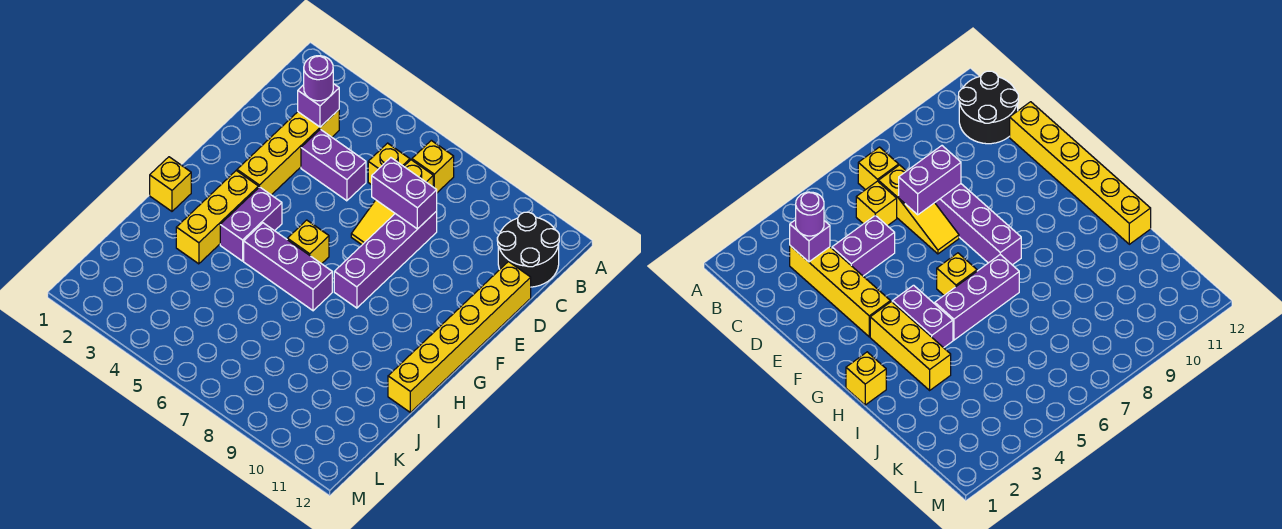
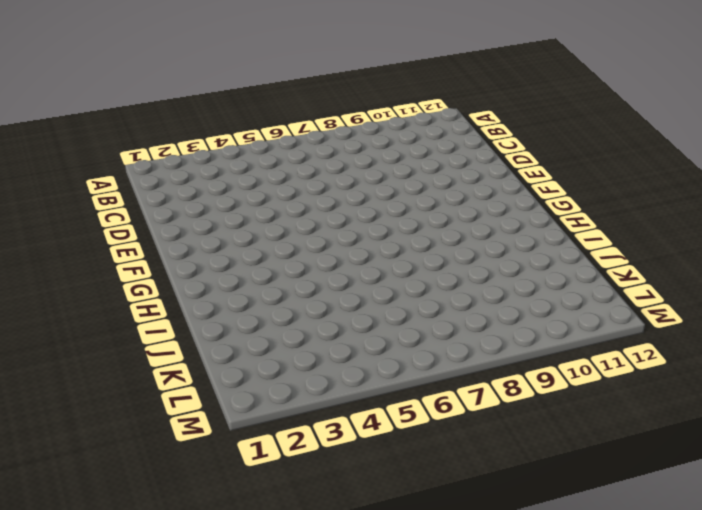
none -> yellow brick B7 level 1
none -> black round brick B11:C12 level 1
none -> yellow brick C3:F3 level 1

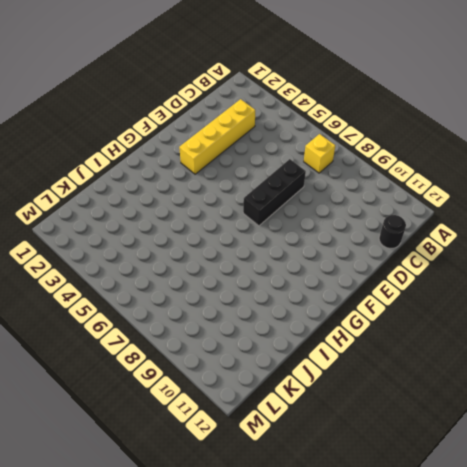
black round brick C12 level 1 -> black round brick B11:C12 level 1
black brick D7:F7 level 1 -> yellow slope C7:E7 level 1 top C
none -> yellow brick C6 level 1
none -> purple brick D4:D5 level 1
none -> purple brick D8:G8 level 1

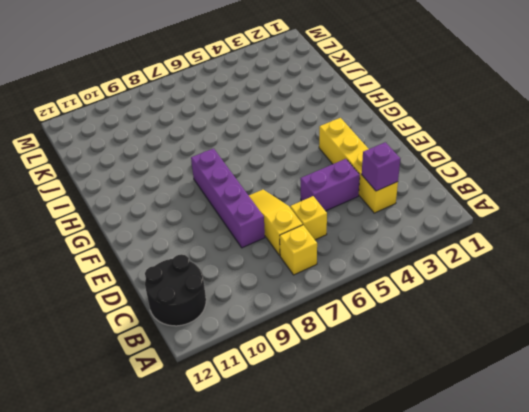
none -> yellow brick D12:I12 level 1
none -> yellow brick G3:I3 level 1
none -> purple brick G4:H4 level 1

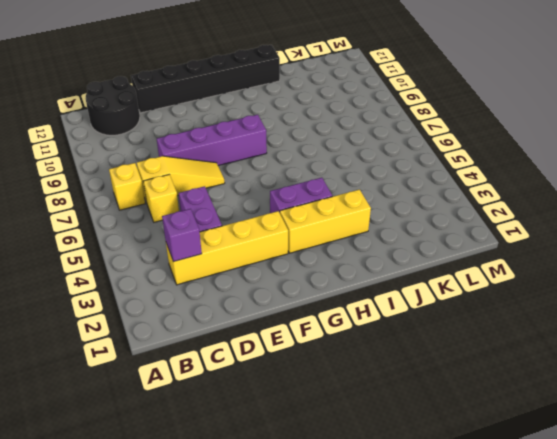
black brick D12:I12 level 1 -> yellow brick D12:I12 level 1
none -> yellow brick G6 level 1
none -> yellow brick H1 level 1
none -> purple brick H5:H7 level 1

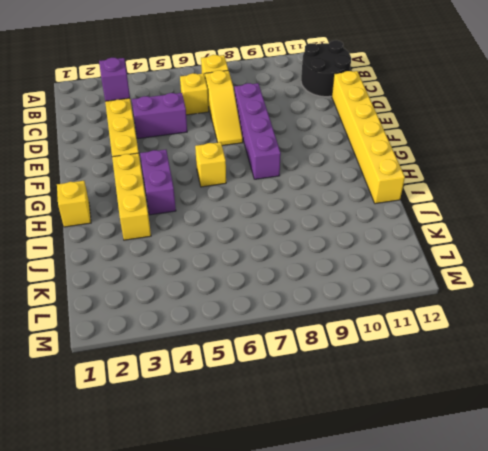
none -> purple brick H5:H7 level 1
none -> purple brick D7:D8 level 2
none -> purple round brick C3 level 3

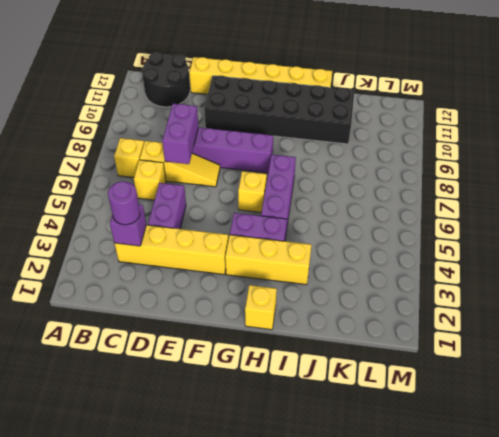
black brick E10:J11 level 1 -> none

